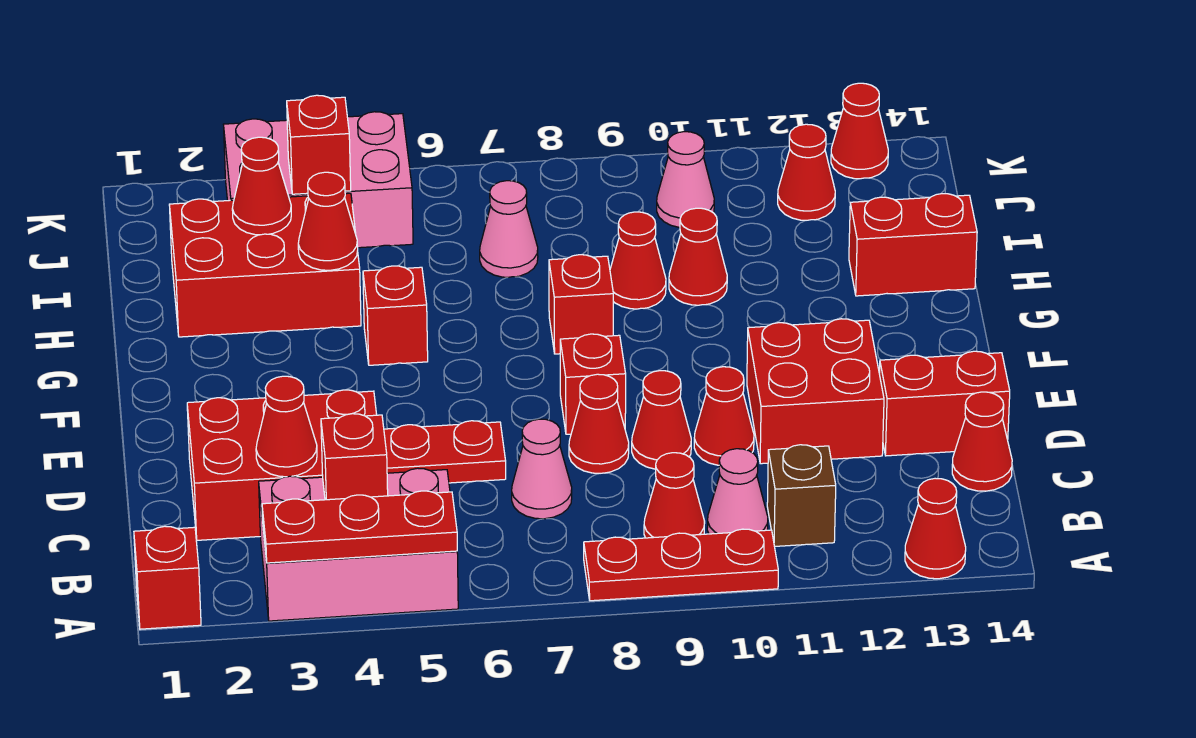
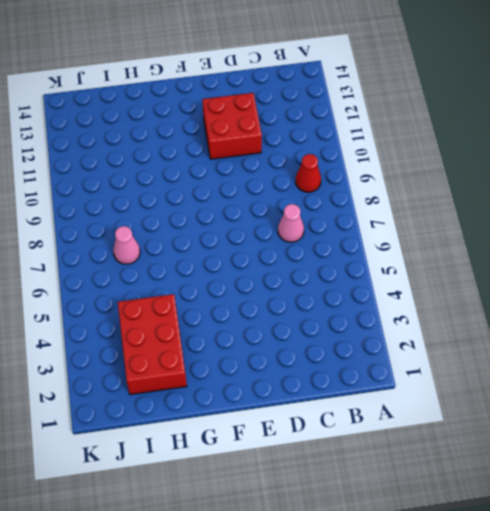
none -> red brick A1 level 1
none -> pink brick A3:B5 level 1
none -> red plate A8:A10 level 1
none -> red cone A13 level 1

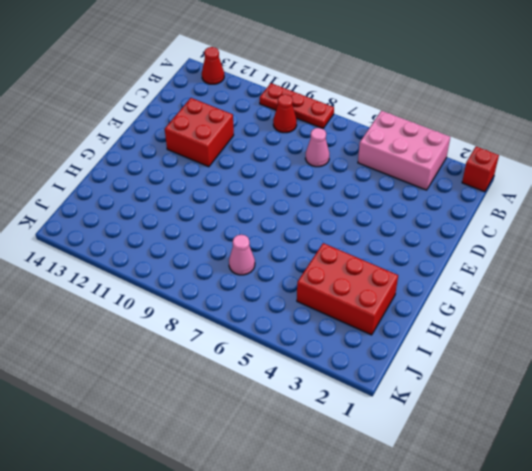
none -> pink cone B10 level 1
none -> brown brick B11 level 1
none -> red brick C2:D4 level 1
none -> red cone C14 level 1

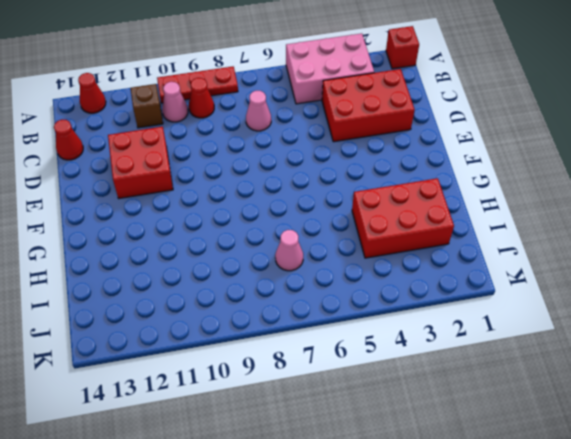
none -> red plate D5:D6 level 1
none -> red cone D8 level 1
none -> red cone D9 level 1
none -> red cone D10 level 1

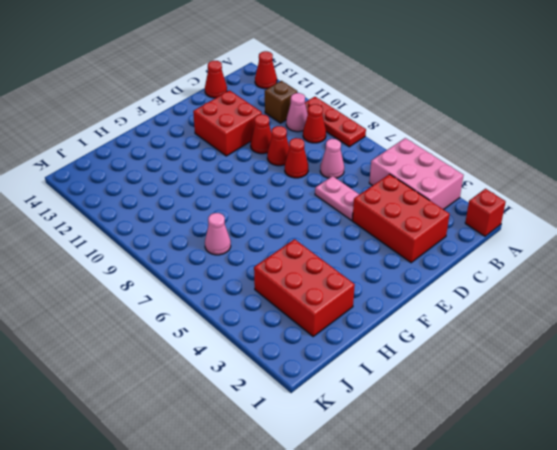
pink plate D5:D6 level 1 -> red plate D5:D6 level 1
none -> red brick D13:D14 level 1
none -> red brick E8 level 1
none -> red brick G5 level 1
none -> red brick G8 level 1

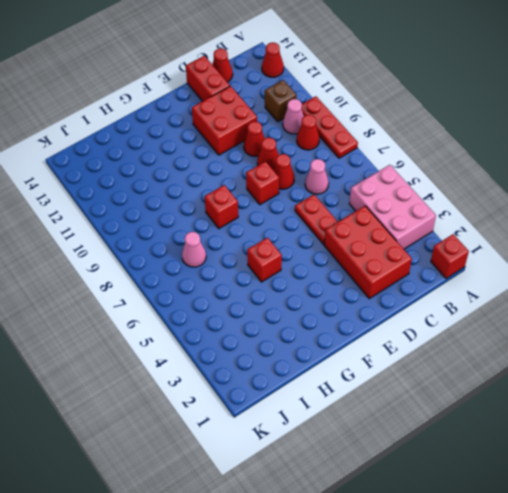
none -> red brick H2:I4 level 1
none -> red cone H9 level 1
none -> red cone H10 level 1
none -> red brick H13:H14 level 1

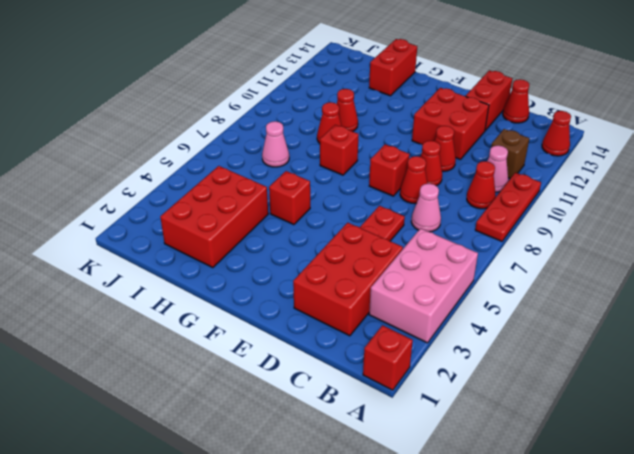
none -> pink brick J3:K5 level 1
none -> pink cone J10 level 1
none -> red cone J12 level 1
none -> red cone K13 level 1

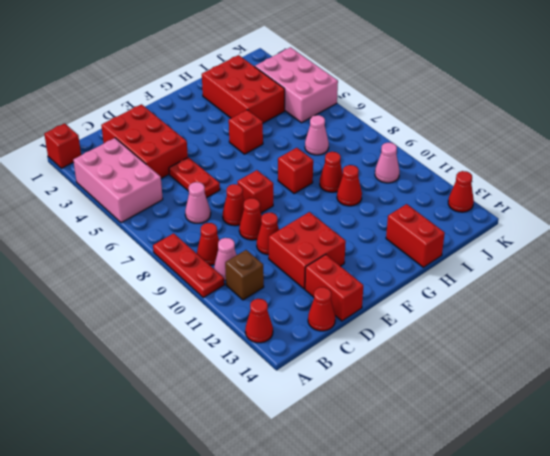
none -> red cone J12 level 1
none -> red plate A3:A5 level 2
none -> red brick B4 level 2
none -> red cone C3 level 2

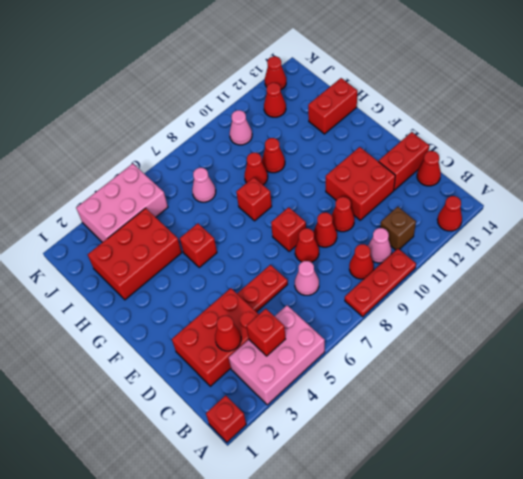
none -> red plate A3:A5 level 2
none -> red cone H4 level 2
none -> red cone I3 level 2
none -> red brick J4 level 2

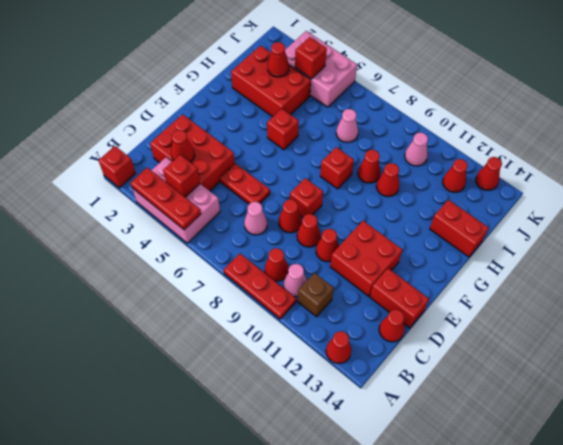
none -> red cone H4 level 2

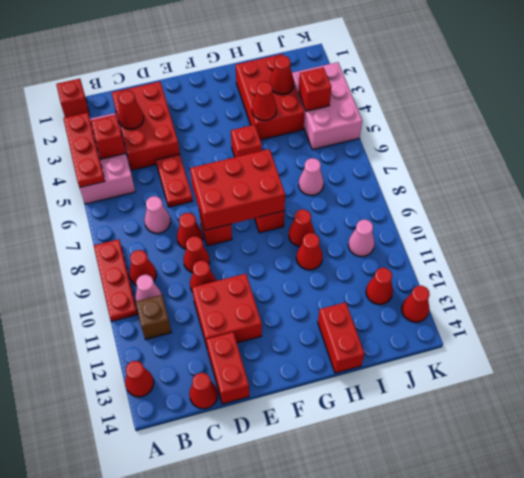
red brick E7:G8 level 2 -> none

